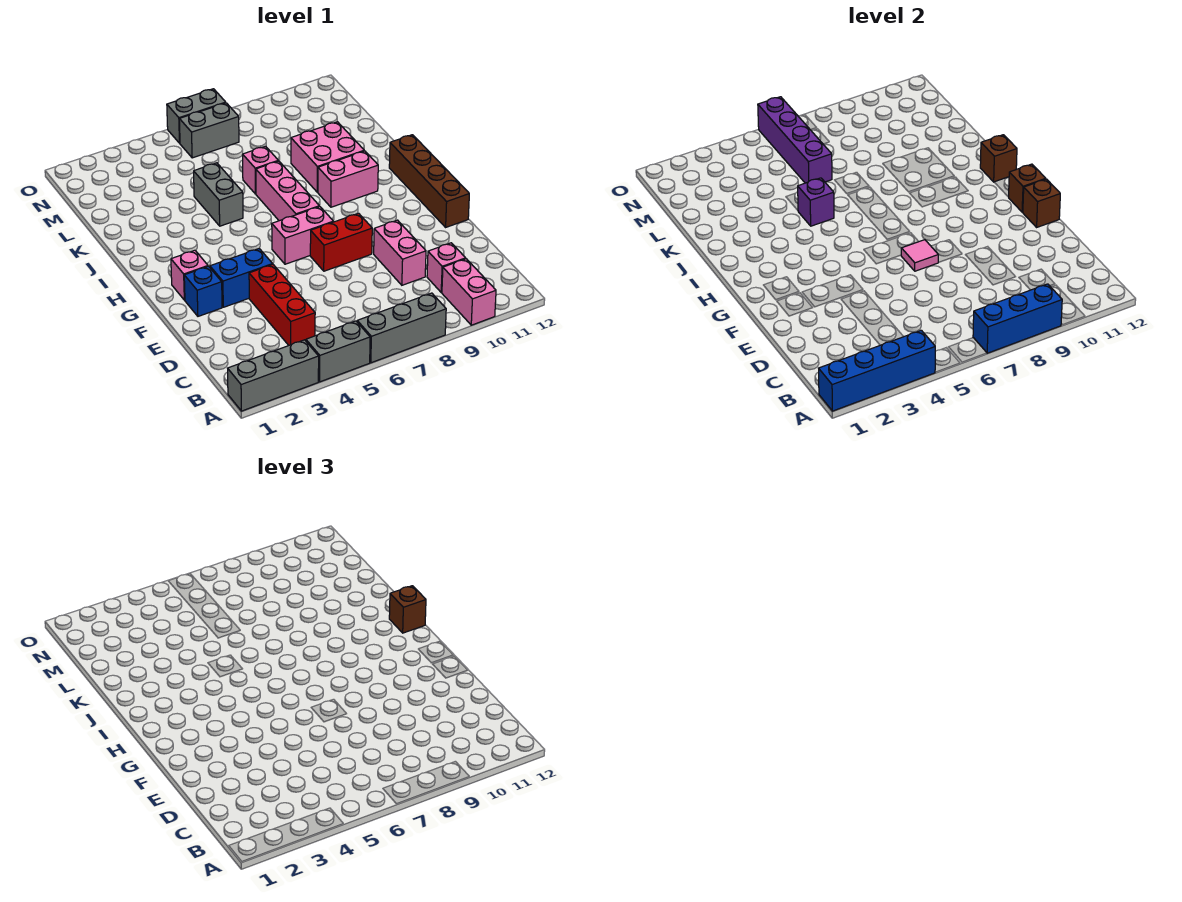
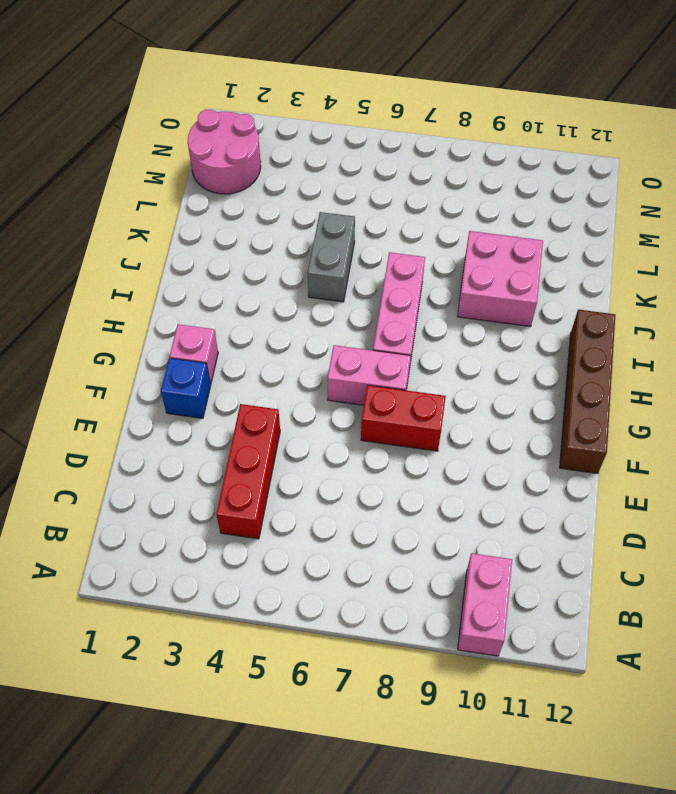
pink round brick M1:N2 level 1 -> none
none -> grey brick A1:A3 level 1
none -> grey brick A4:A5 level 1
none -> grey brick A6:A8 level 1

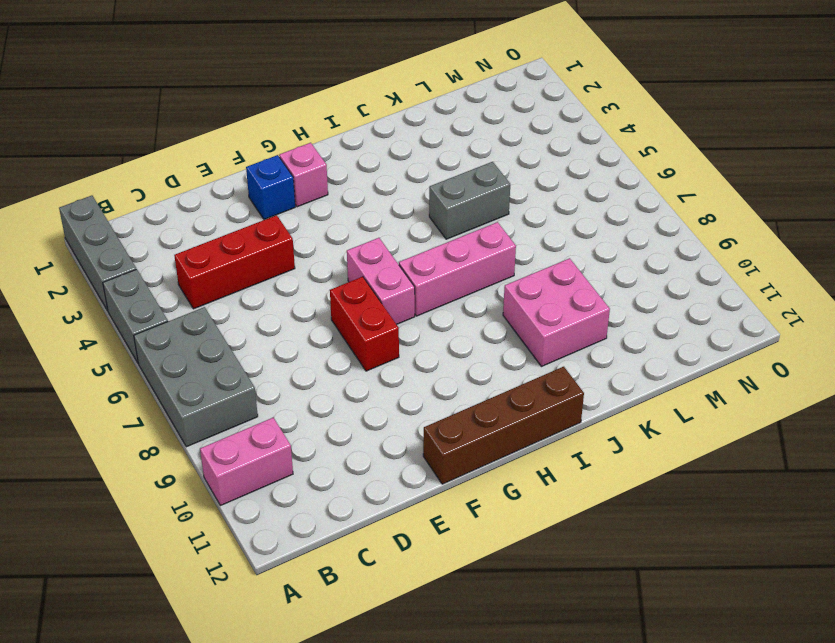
grey brick A6:B8 level 1 -> grey brick A6:A8 level 1
none -> pink brick C10 level 1
none -> pink brick D9:E9 level 1
none -> blue brick F3:F4 level 1

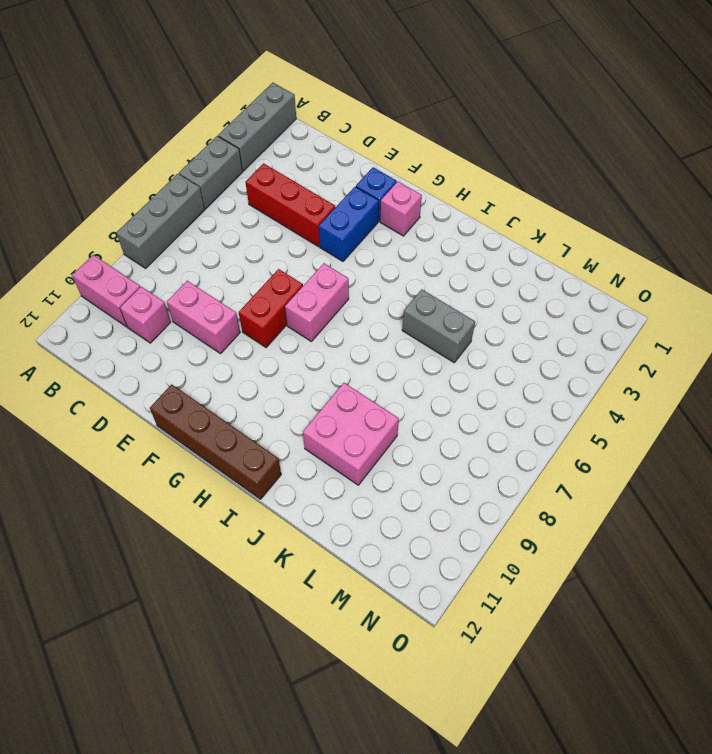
none -> pink brick H7:J7 level 1
none -> pink brick I9:I10 level 1
none -> pink brick K7 level 1

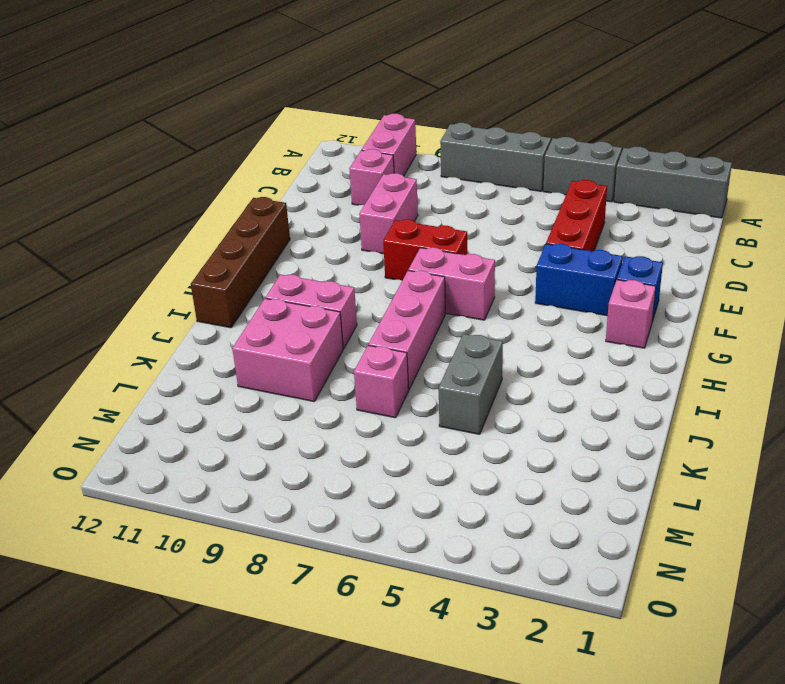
none -> grey brick N6:N7 level 1
none -> grey brick O6:O7 level 1
none -> blue brick A1:A4 level 2

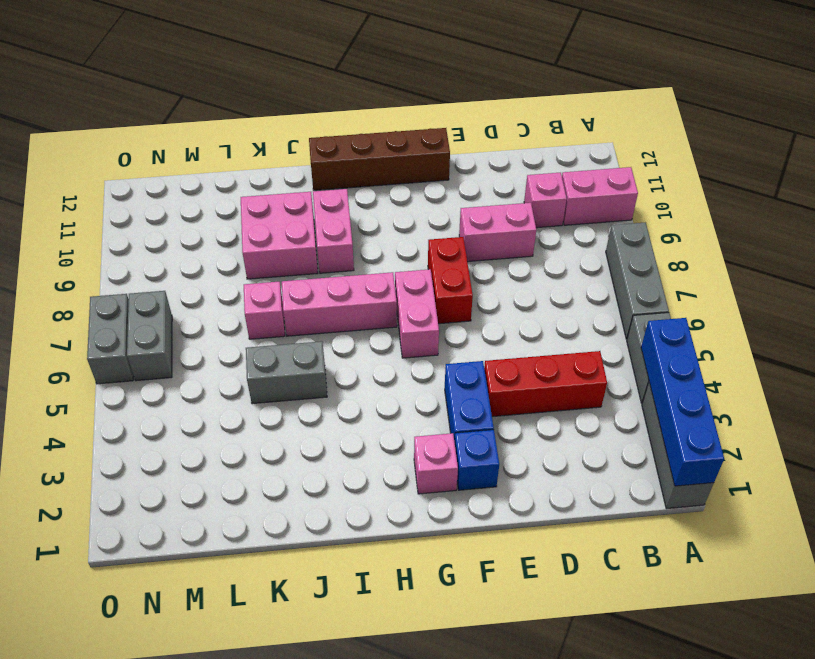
none -> blue brick A7:A9 level 2
none -> pink tile F7 level 2
none -> brown brick F12 level 2

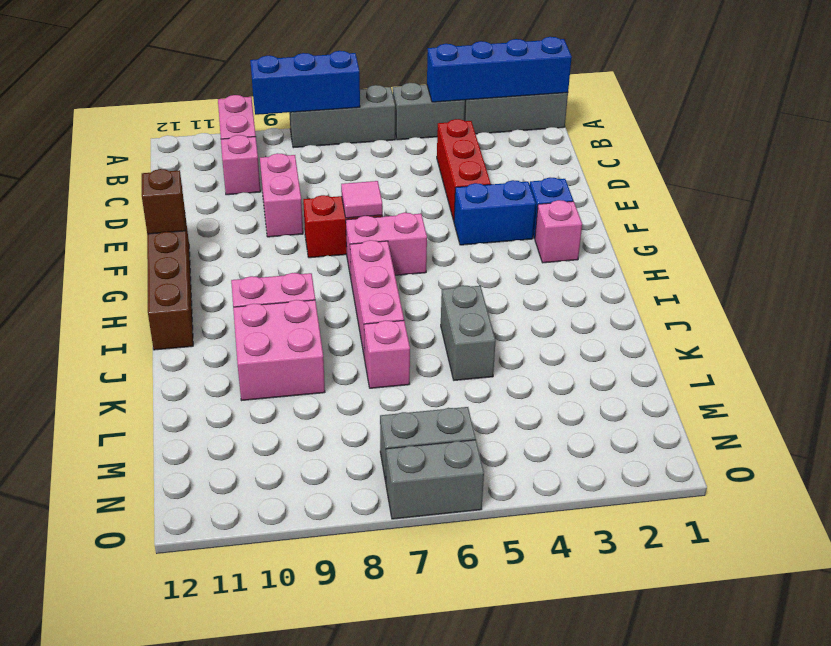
none -> brown brick G12 level 2
none -> brown brick I12 level 2
none -> purple brick J5 level 2

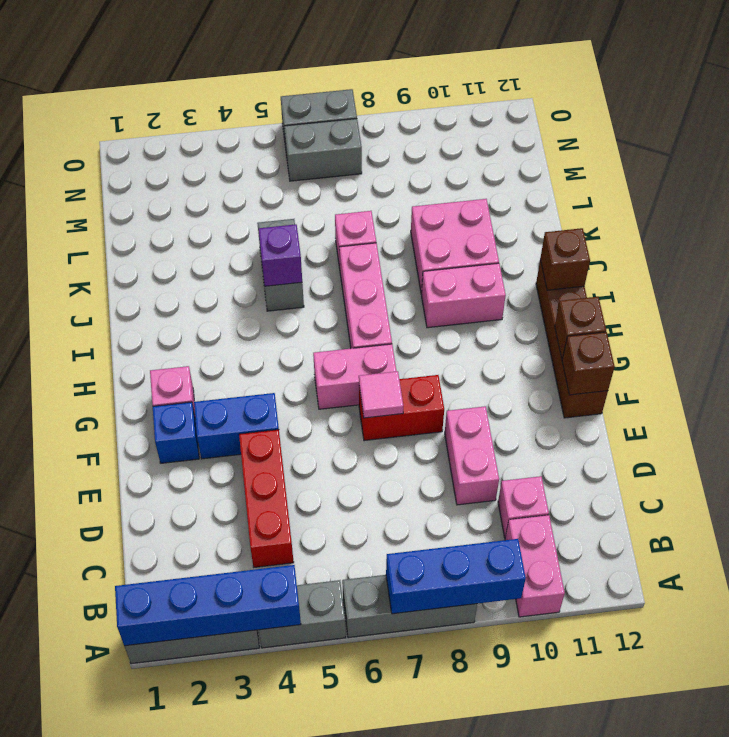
none -> purple brick L6:O6 level 2
none -> brown brick I12 level 3

